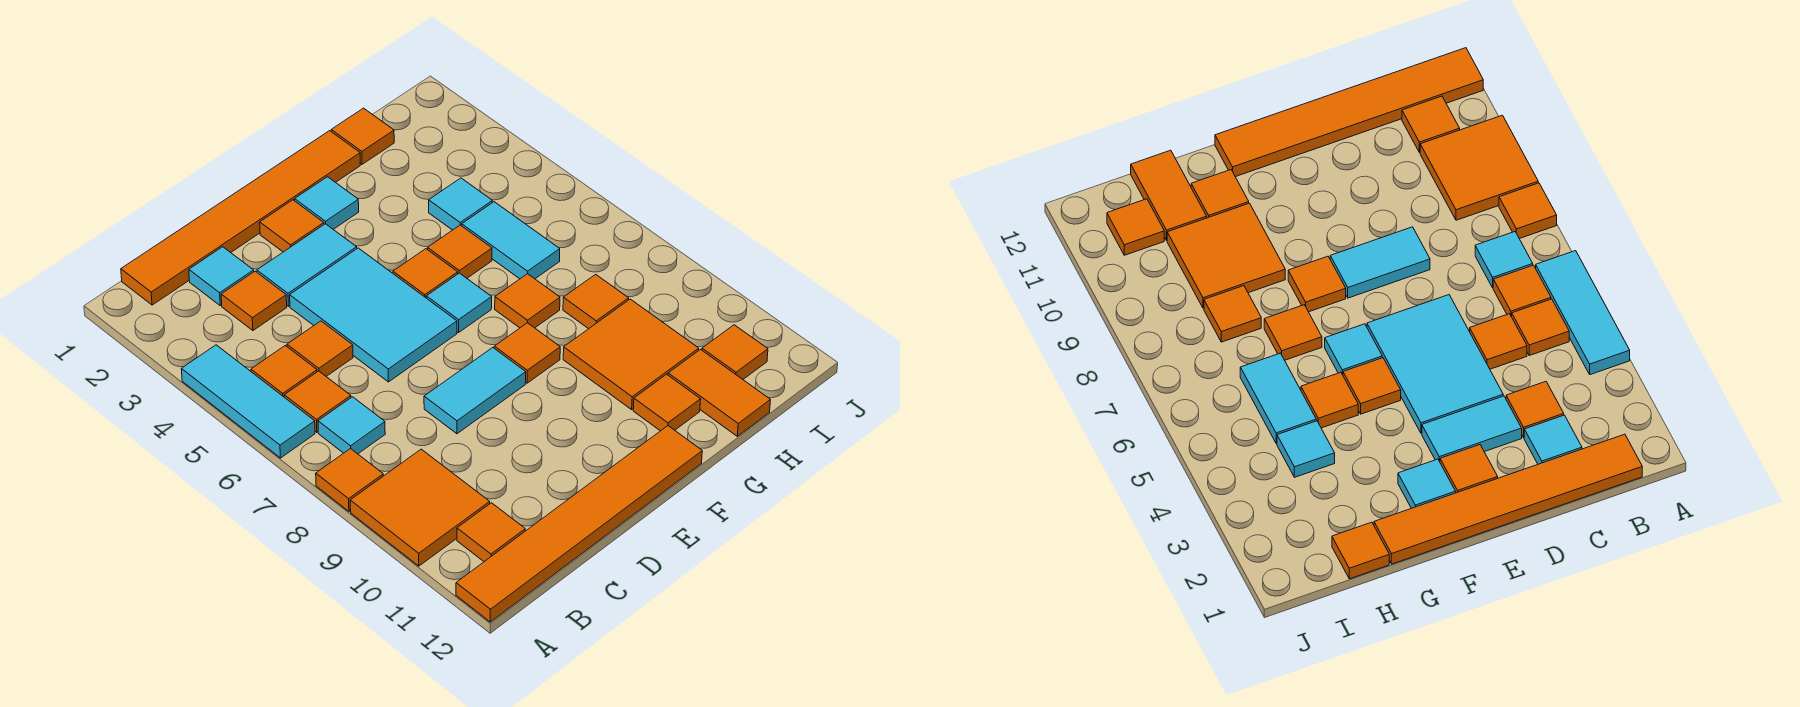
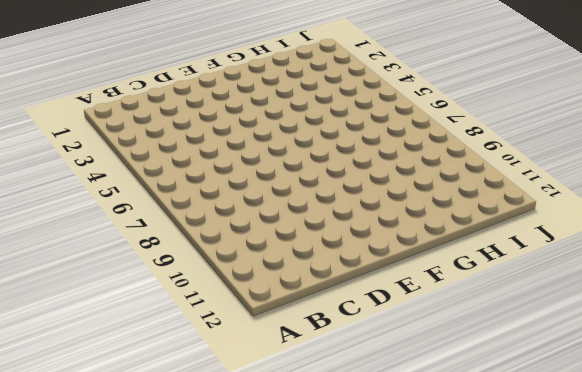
none -> cyan tile A4:A6 level 1
none -> orange tile A8 level 1
none -> orange tile A9:B10 level 1
none -> orange tile A12:F12 level 1

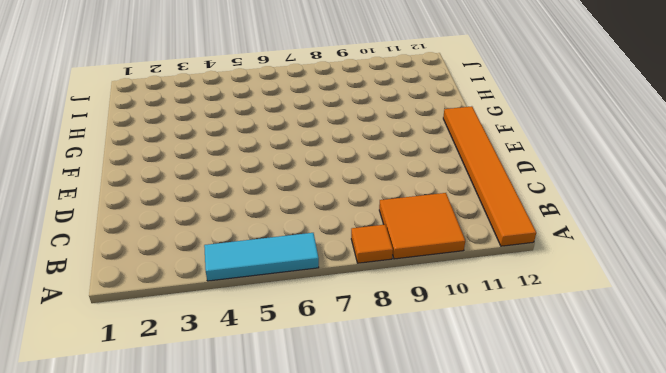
none -> orange tile B1:G1 level 1
none -> orange tile B5 level 1
none -> orange tile B6 level 1
none -> cyan tile B7 level 1

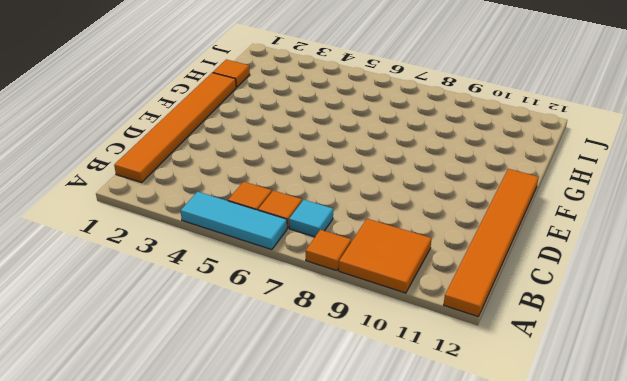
none -> orange tile B11 level 1
none -> cyan tile C2 level 1
none -> orange tile C3 level 1
none -> orange tile C5 level 1

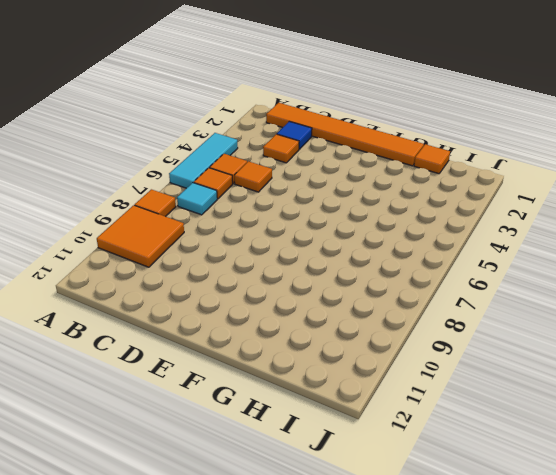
blue tile C2 level 1 -> cyan tile C2 level 1
none -> orange tile A12:F12 level 1
none -> orange tile B11 level 1
none -> cyan tile D3:E3 level 1
none -> cyan tile D4:E6 level 1

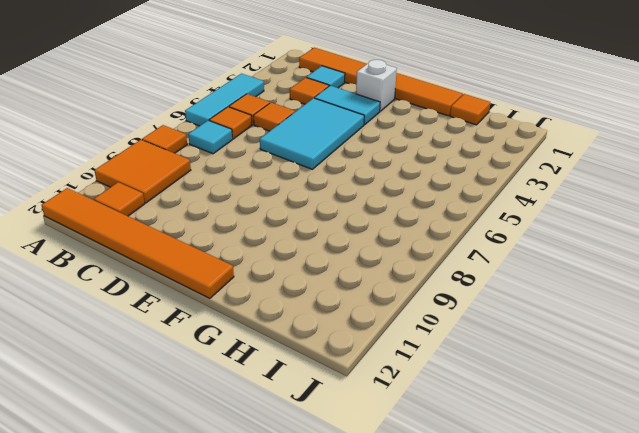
white brick E2 level 1 -> orange tile E2 level 1
none -> cyan tile D8:E8 level 1
none -> cyan tile F2 level 1
none -> orange tile F5 level 1
none -> cyan tile F6 level 1

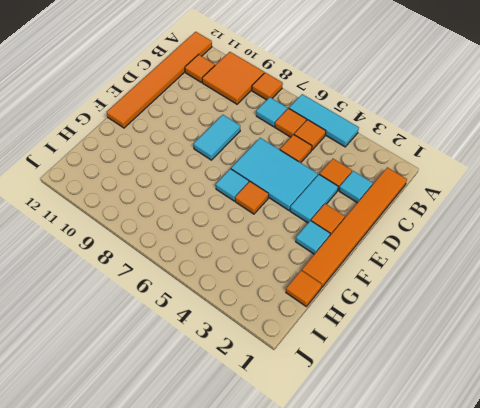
none -> orange tile F8 level 1
none -> orange tile G5 level 1
none -> orange tile G7 level 1
none -> orange tile G9:H10 level 1

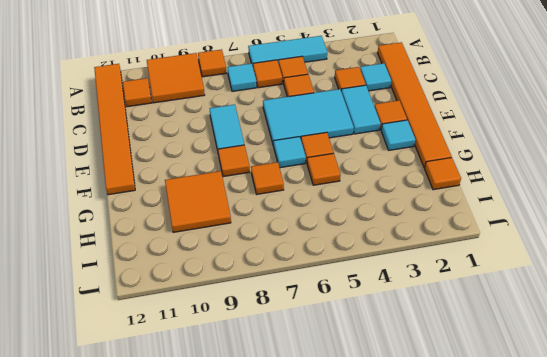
none -> orange tile G11 level 1
none -> cyan tile H4 level 1
none -> cyan tile H5:H6 level 1
none -> orange tile H8 level 1

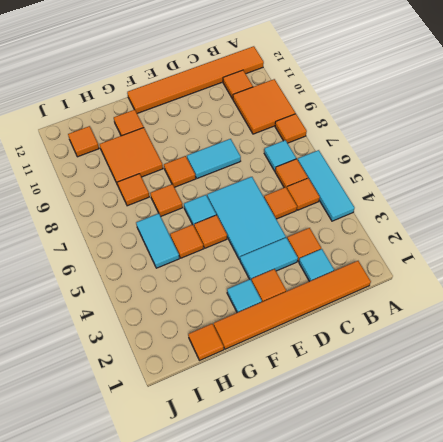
none -> cyan tile H4 level 1
none -> orange tile H11:H12 level 1

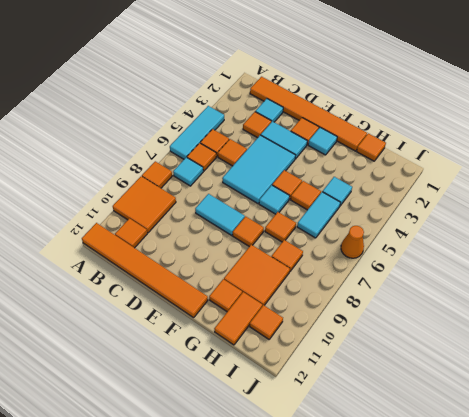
orange cone J6 level 1 -> none

